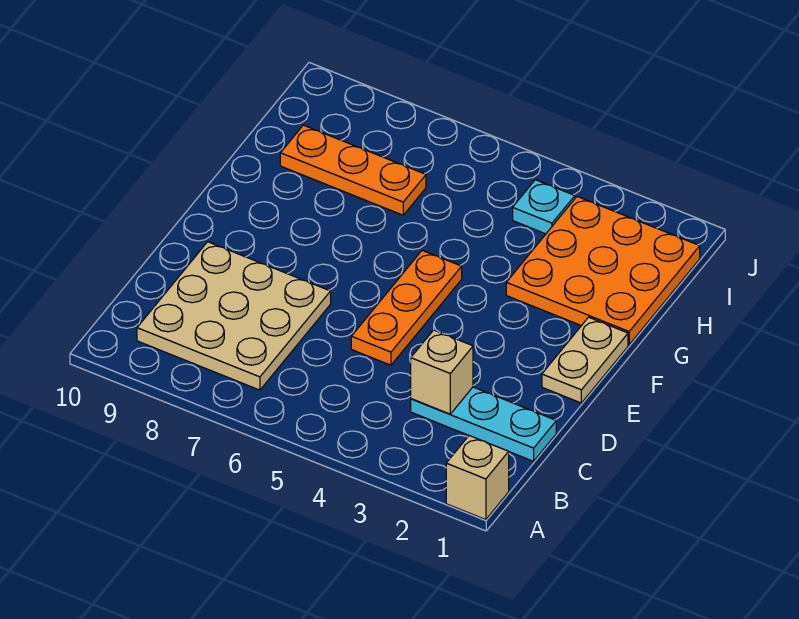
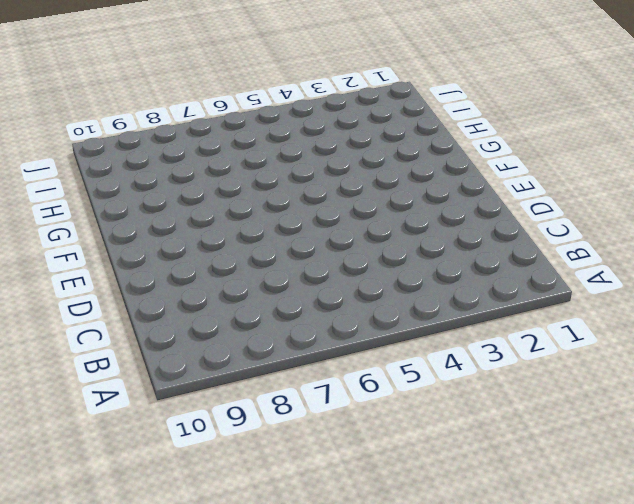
none -> tan brick A1 level 1
none -> tan plate B7:D9 level 1

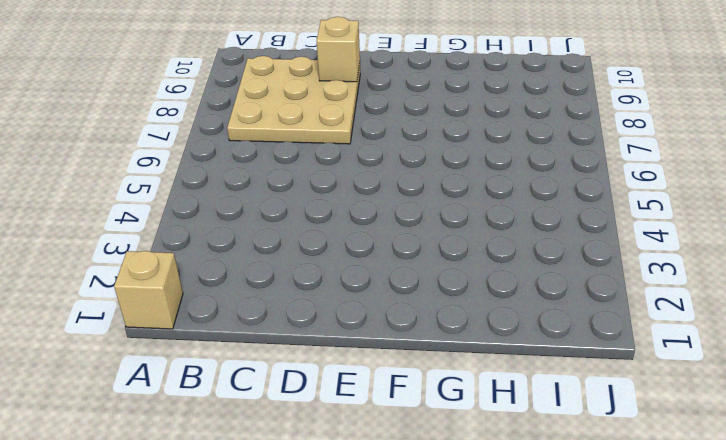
tan brick D9 level 2 -> tan brick C3 level 2
none -> cyan plate C1:C3 level 1
none -> orange plate D5:F5 level 1

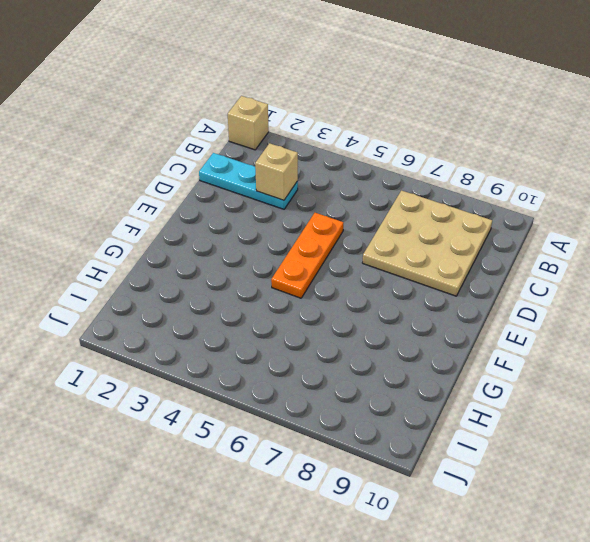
none -> tan plate E1:F1 level 1
none -> orange plate G1:I3 level 1

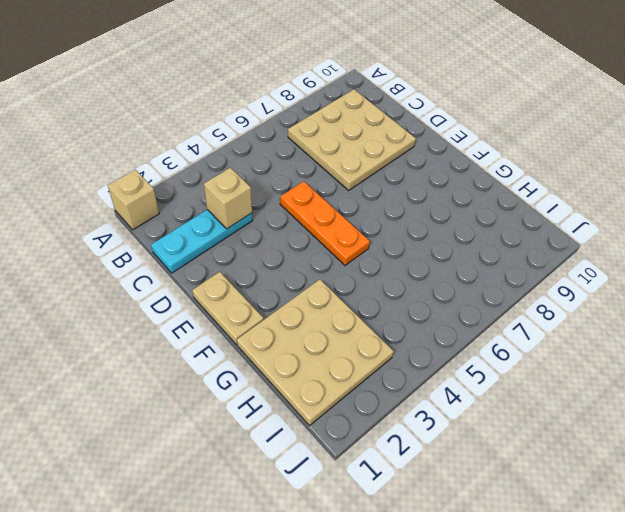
tan plate G1:I3 level 1 -> orange plate G1:I3 level 1
none -> orange plate H7:H9 level 1
none -> cyan plate I4 level 1

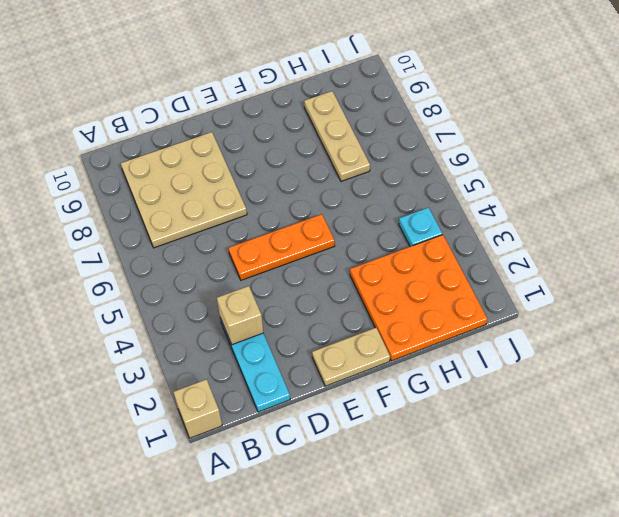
tan plate H7:H9 level 1 -> orange plate H7:H9 level 1

